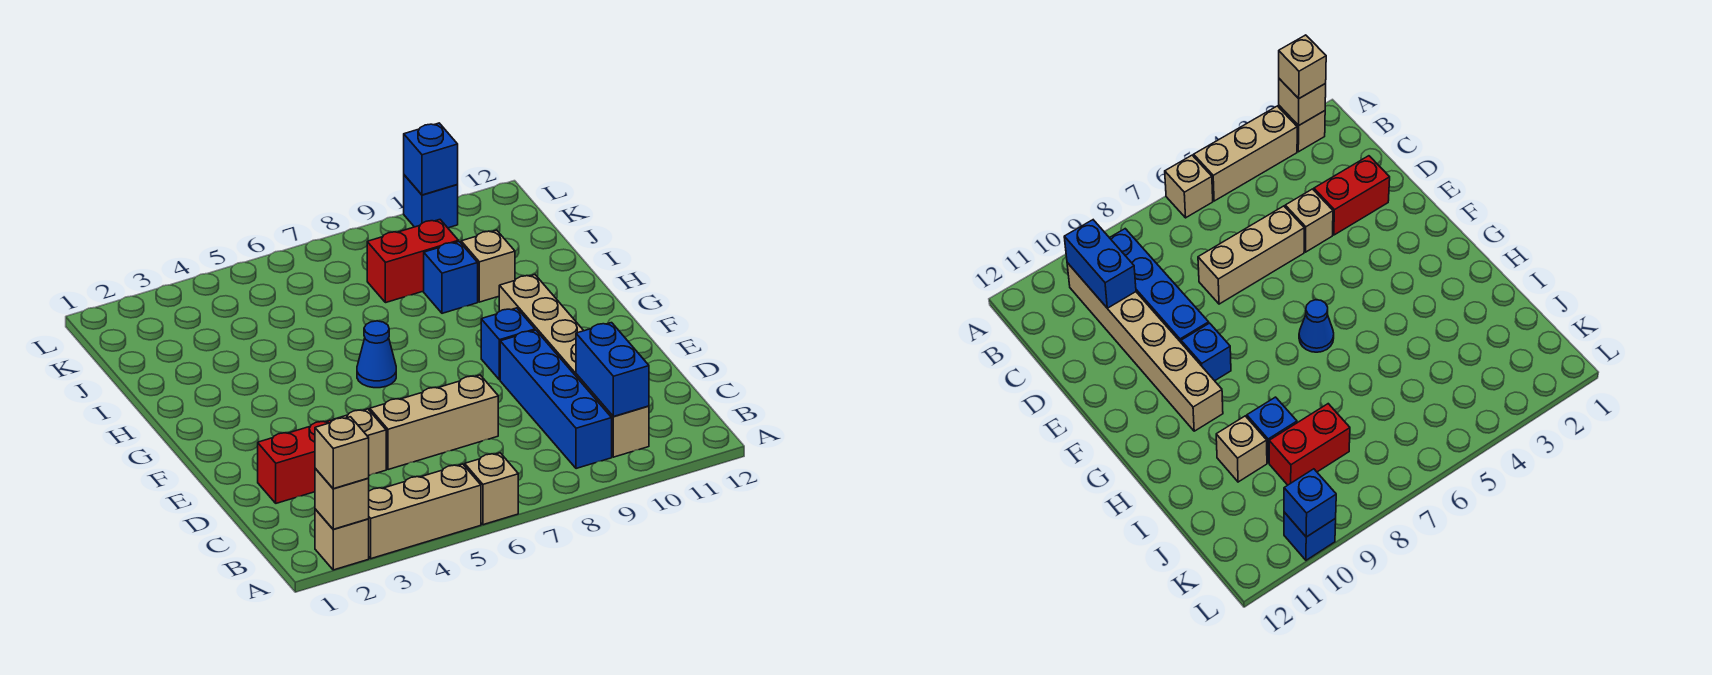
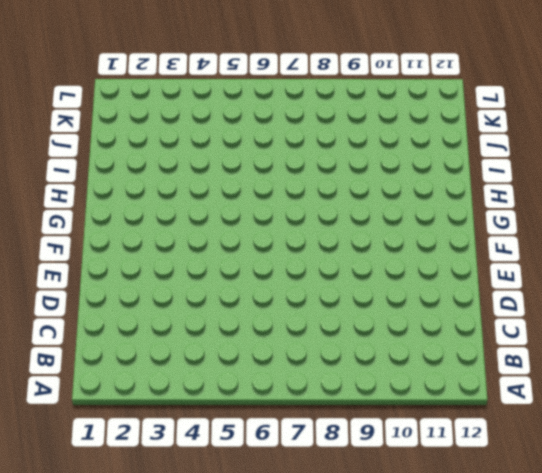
none -> tan brick A2 level 1
none -> tan brick A3:A5 level 1
none -> tan brick A6 level 1

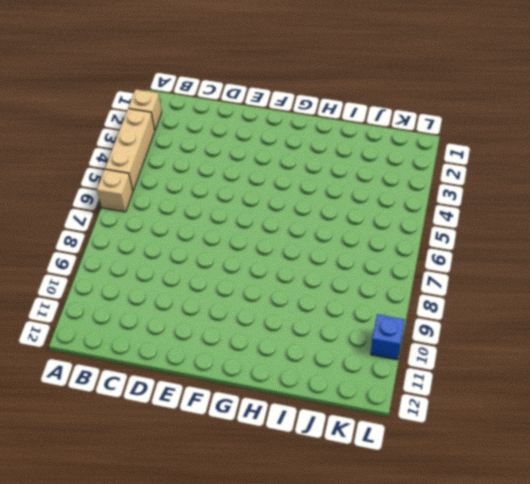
none -> blue brick B9:E9 level 1
none -> tan brick B10:G10 level 1
none -> red brick D2:D3 level 1

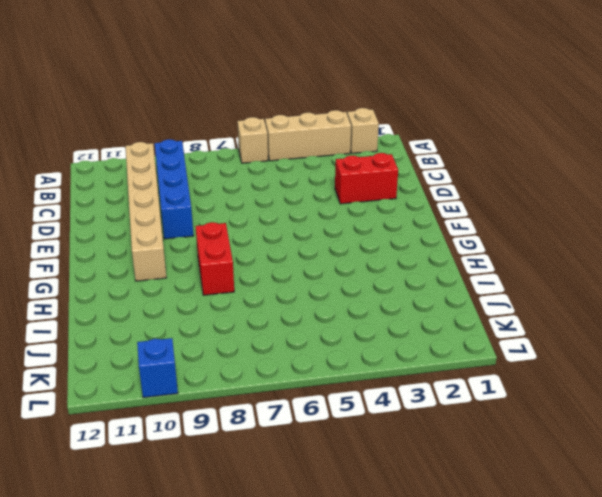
red brick G8:H8 level 1 -> red brick J8:J9 level 1
none -> tan brick D4 level 1
none -> tan brick D5:D7 level 1
none -> blue brick F9 level 1

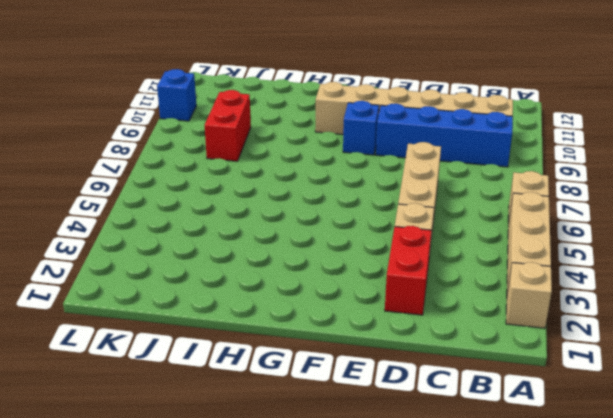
none -> blue cone G6 level 1
none -> blue brick I9 level 1
none -> tan brick I10 level 1

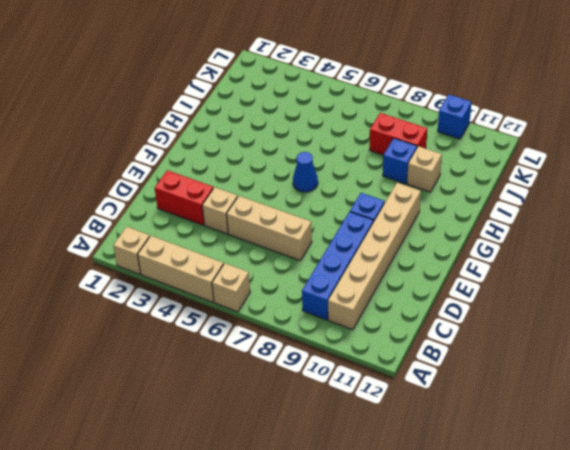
none -> tan brick A2 level 2
none -> blue brick B10:C10 level 2
none -> blue brick L10 level 2

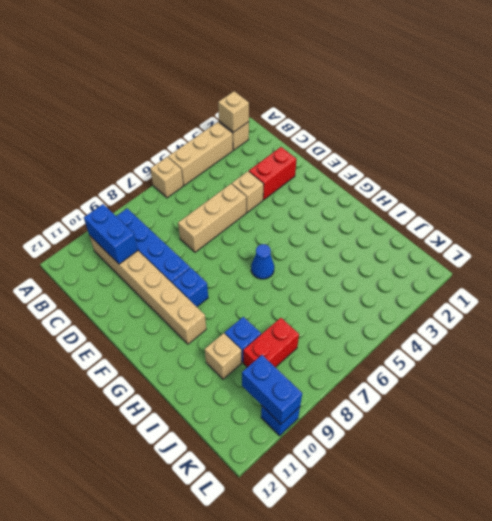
blue brick K10:L10 level 2 -> blue brick L10 level 2
none -> tan brick A2 level 3

